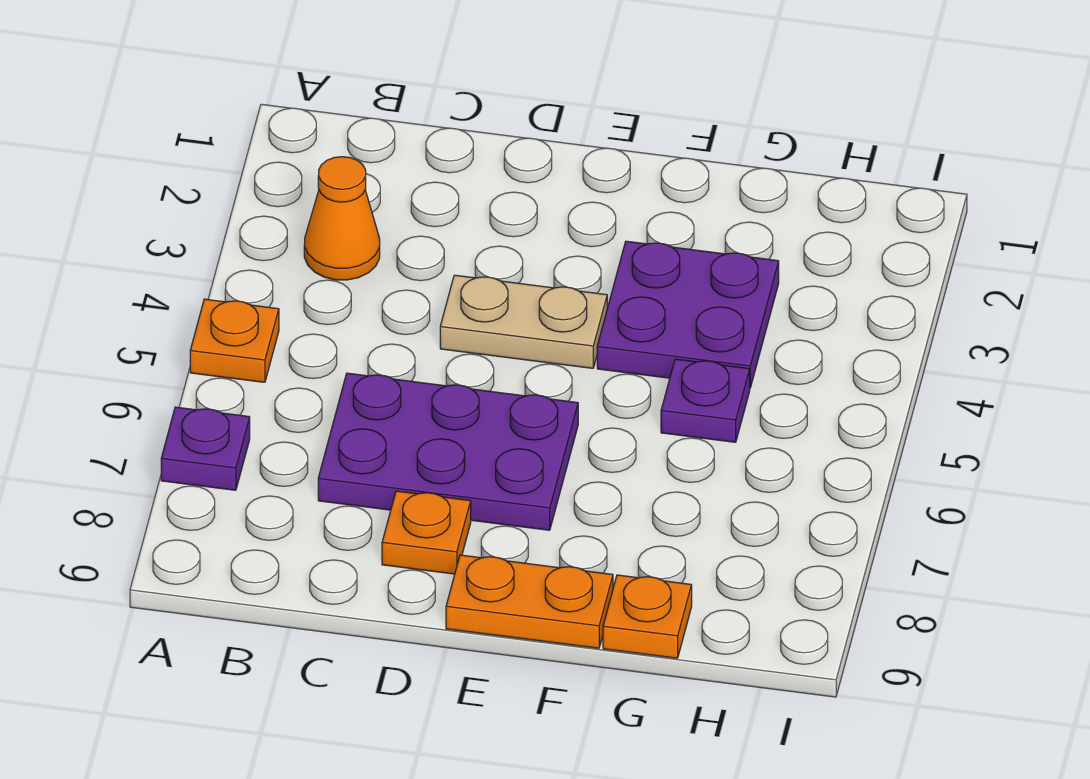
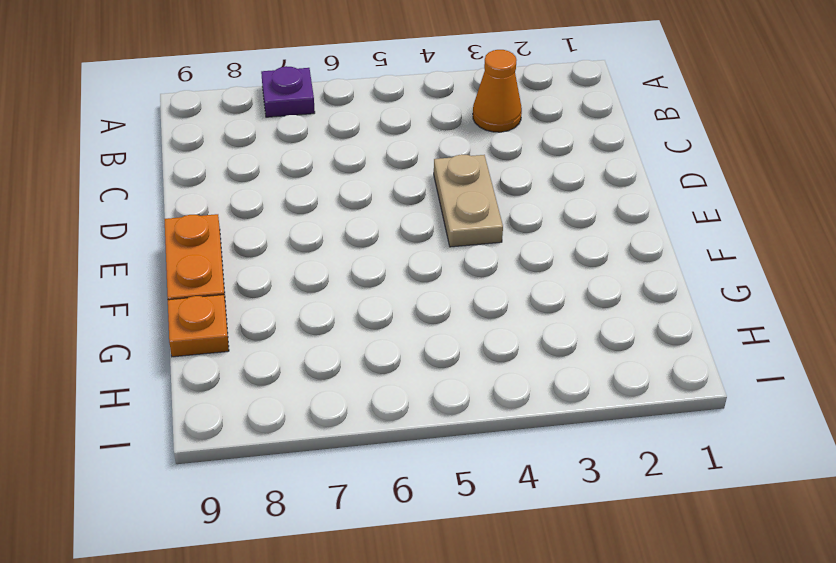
none -> orange plate A5 level 1
none -> purple plate C6:E7 level 1

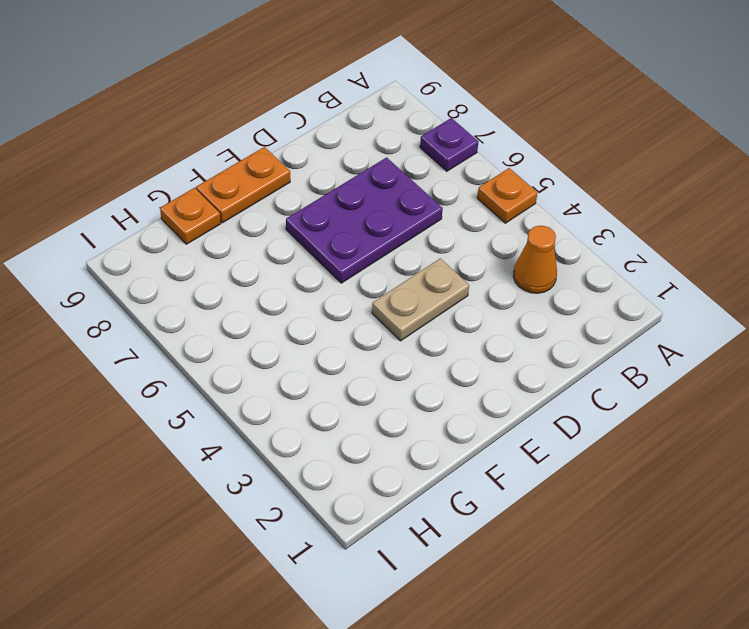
none -> orange plate D8 level 1
none -> purple plate F3:G4 level 1

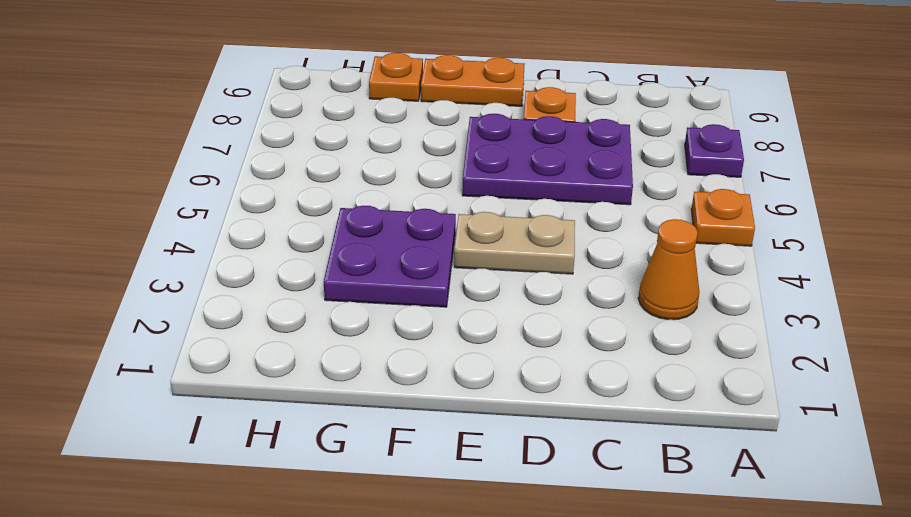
none -> purple plate G5 level 1

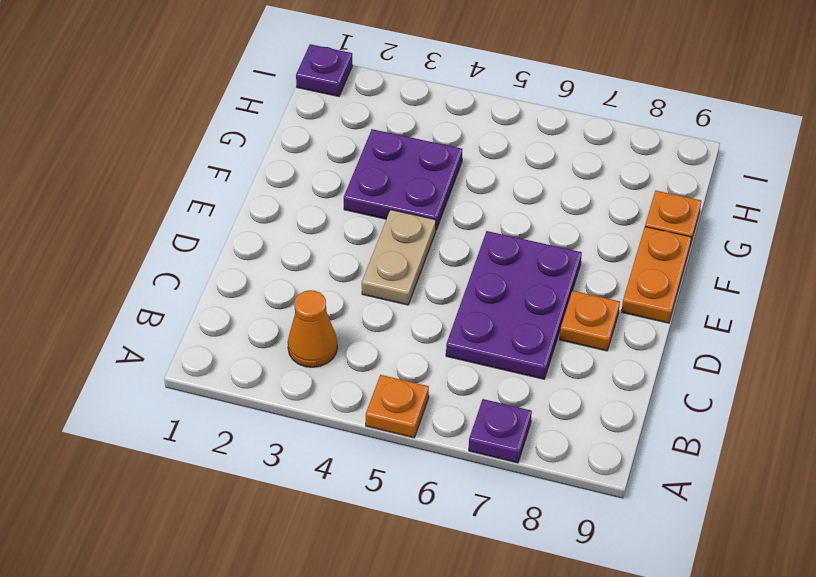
purple plate I1 level 1 -> purple plate G5 level 1

